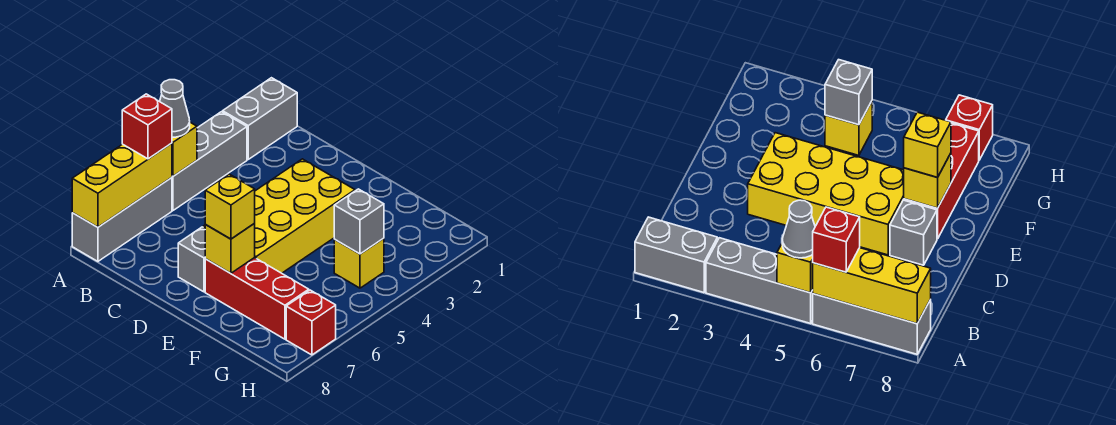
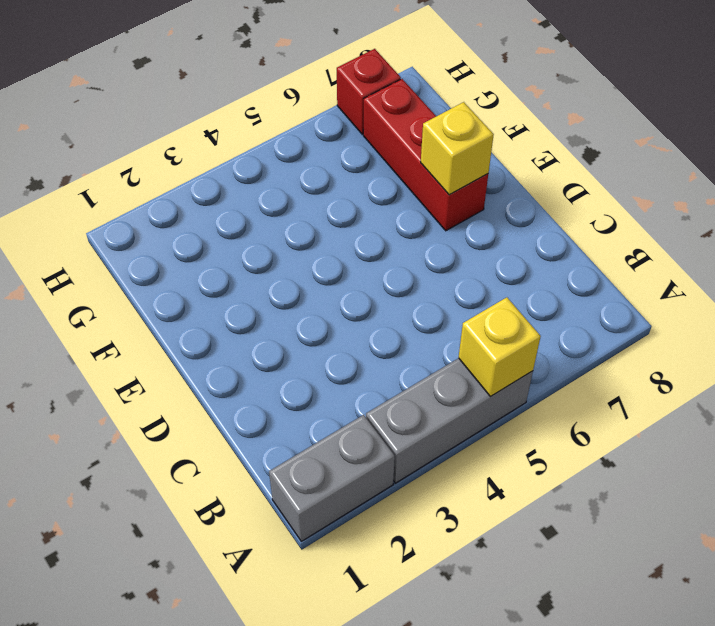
none -> grey brick A6:A8 level 1
none -> yellow brick D3:E6 level 1
none -> grey brick D7 level 1

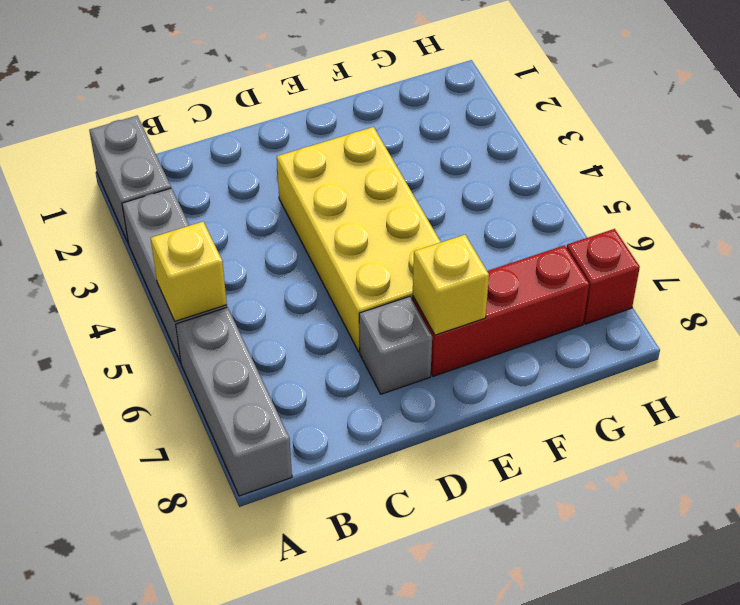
none -> yellow brick G4 level 1
none -> yellow brick A6:A8 level 2
none -> grey brick G4 level 2

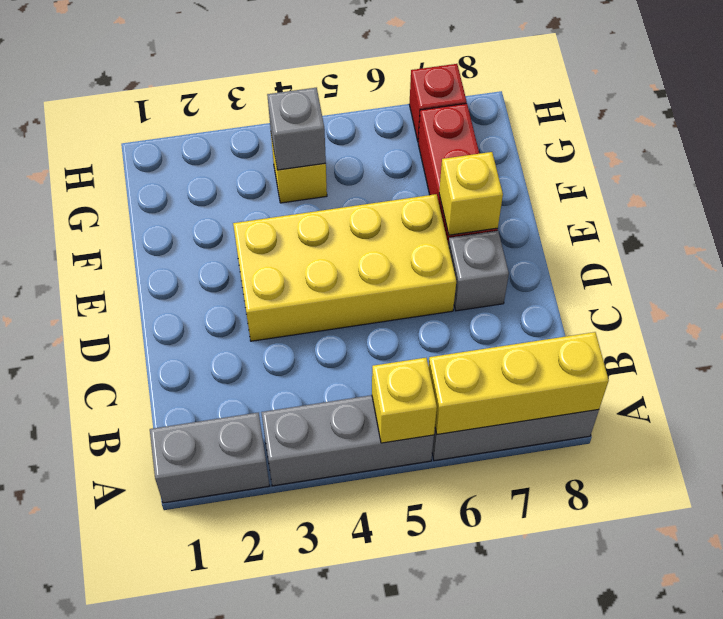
none -> grey cone A5 level 3
none -> red brick A6 level 3
none -> yellow brick E7 level 3

